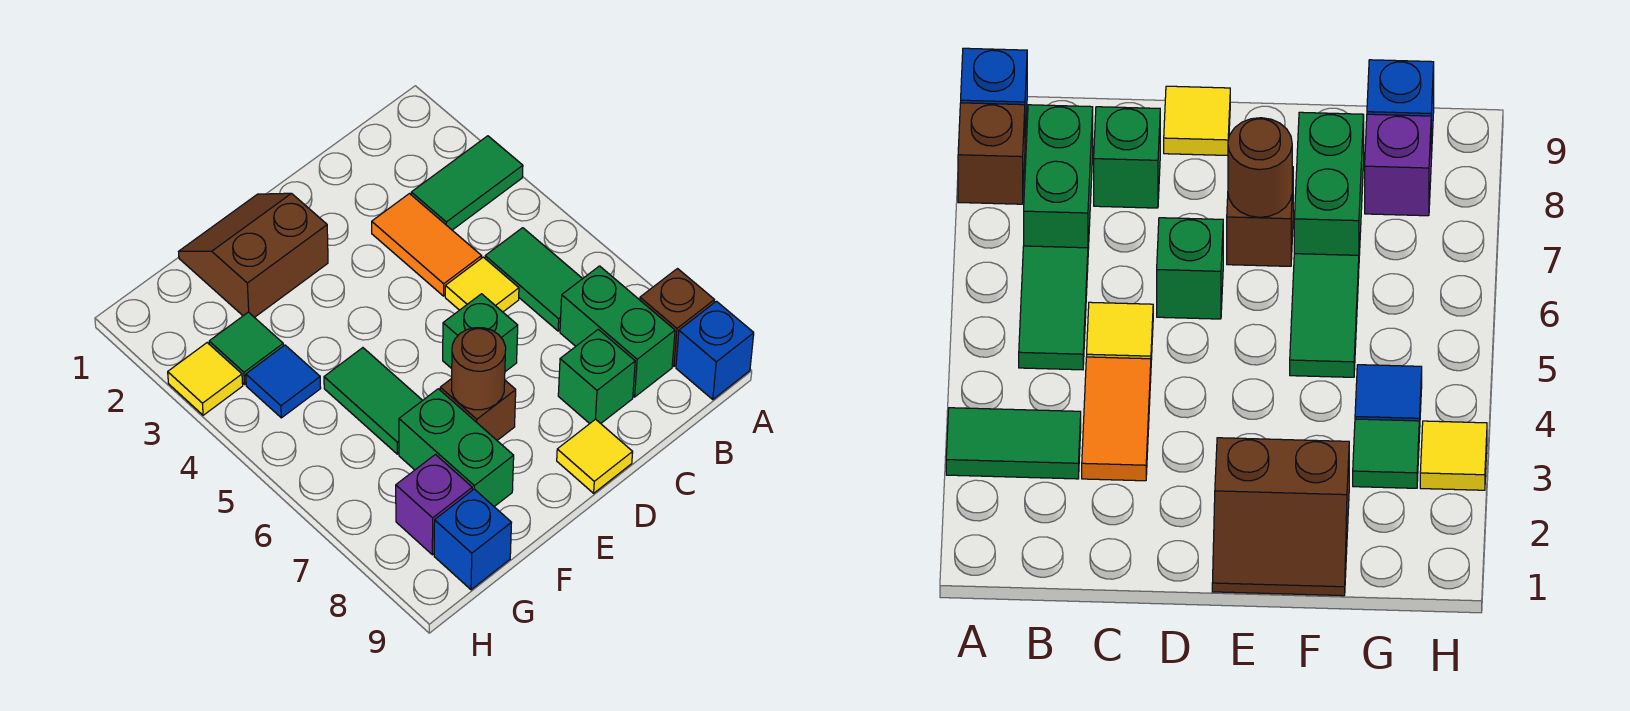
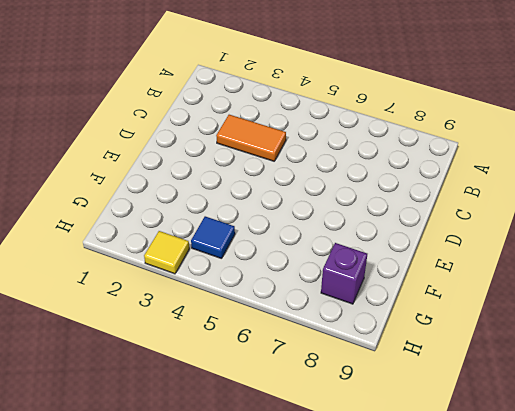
none -> green tile A3:B3 level 1
none -> brown brick A8 level 1
none -> blue brick A9 level 1

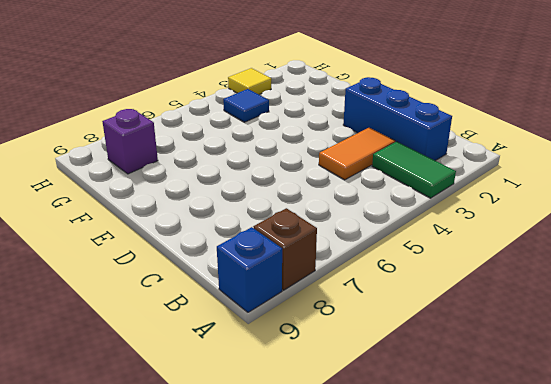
blue brick B2:D2 level 1 -> none
none -> green tile B5:B6 level 1
none -> green brick B7:B8 level 1
none -> yellow tile C5 level 1

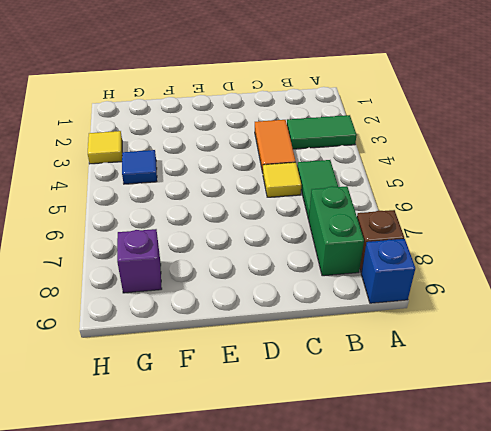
none -> green brick C8 level 1
none -> green brick D6 level 1
none -> yellow tile D9 level 1

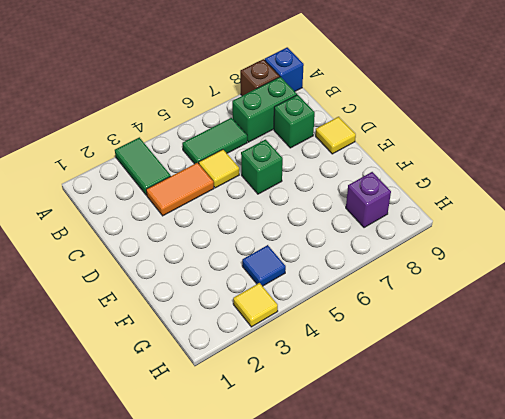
none -> brown slope E1:F2 level 1 top 2
none -> brown brick E7 level 1
none -> green tile F5:F6 level 1

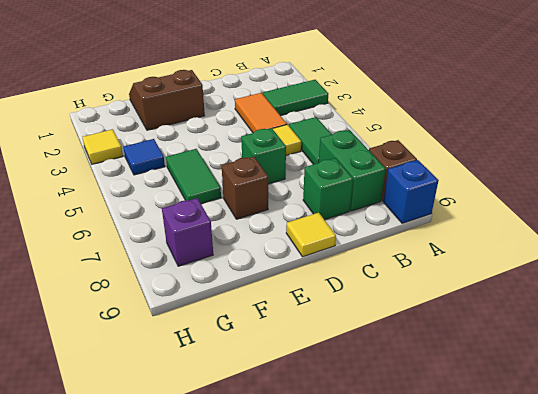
none -> green brick F7:F8 level 1
none -> green tile G3 level 1
none -> blue brick G9 level 1

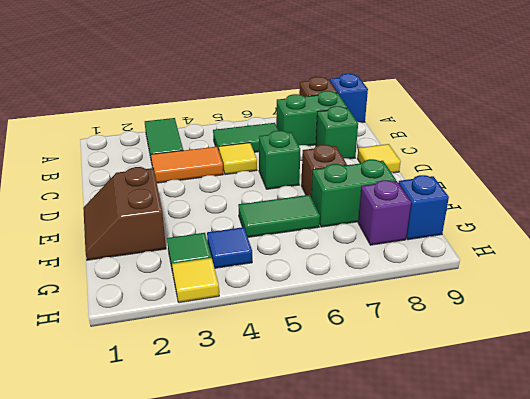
none -> brown round brick E7 level 2

